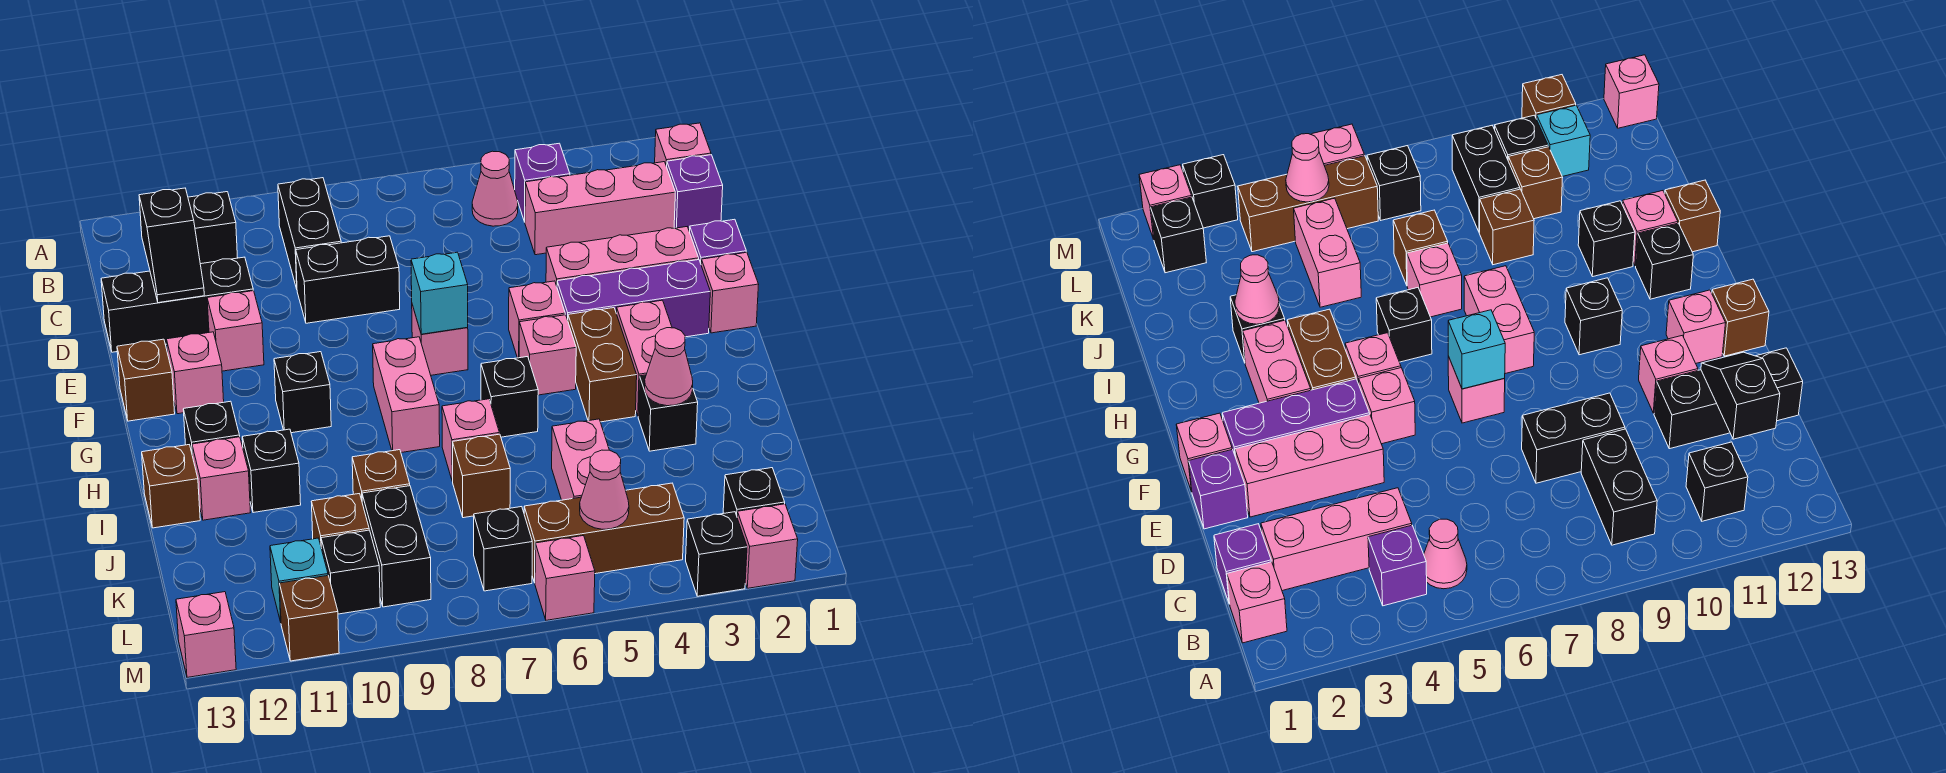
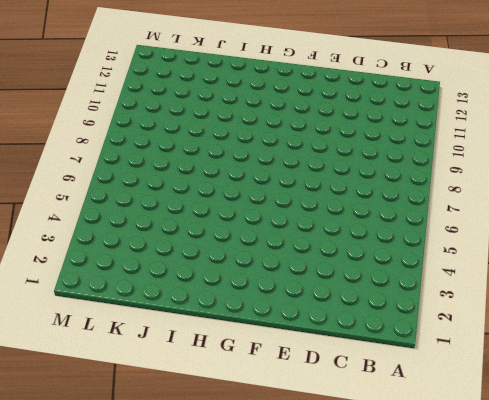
none -> pink brick B1 level 1
none -> purple brick B4 level 1
none -> pink cone B5 level 1
none -> black brick B9:C9 level 1

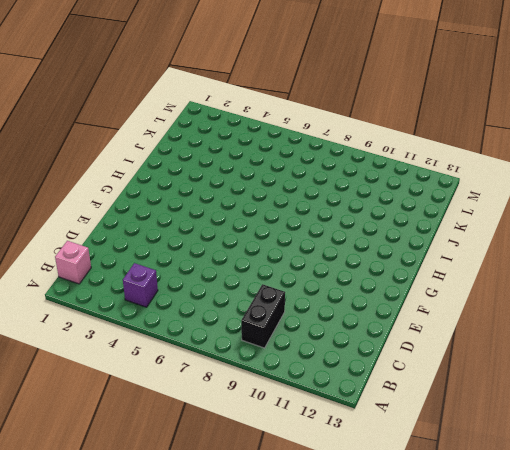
none -> pink cone B5 level 1
none -> black brick B11 level 1
none -> purple brick C1 level 1
none -> pink brick C2:C4 level 1

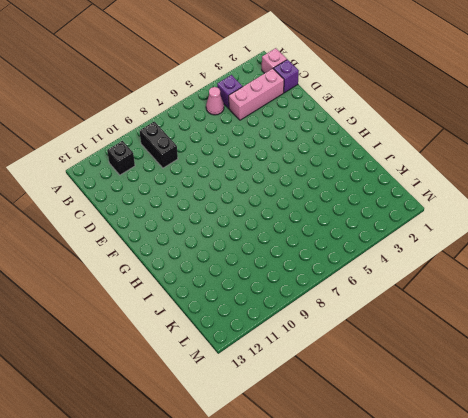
none -> black brick D8:D9 level 1
none -> black brick D11:D13 level 1
none -> purple brick E1 level 1
none -> pink brick E2:E4 level 1

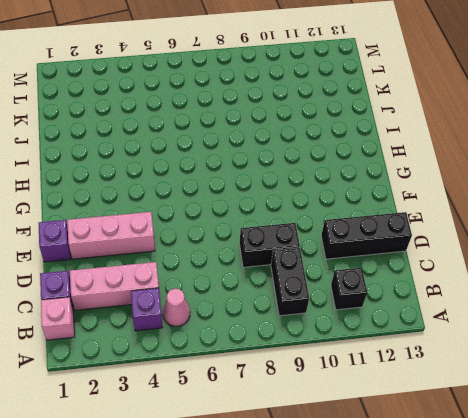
none -> pink brick E11 level 1
none -> pink brick F1 level 1
none -> purple brick F2:F4 level 1
none -> pink brick F5 level 1

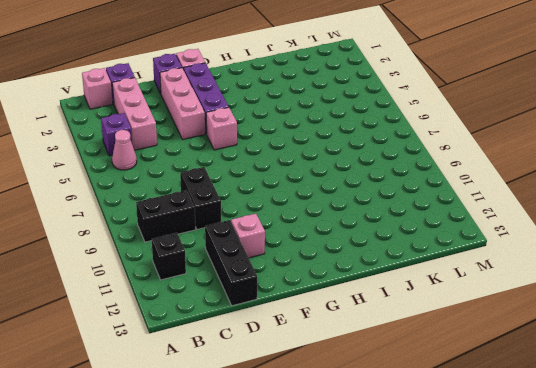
none -> pink brick F7 level 1
none -> pink brick F12 level 1
none -> brown brick F13 level 1
none -> pink brick G3:H3 level 1

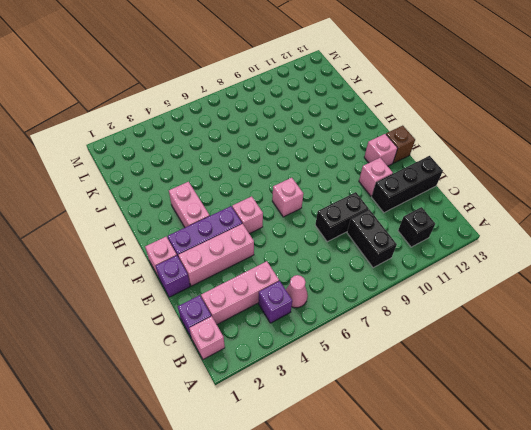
none -> brown brick G4:H4 level 1
none -> pink brick G5 level 1
none -> pink brick G8:H8 level 1
none -> black brick G10 level 1

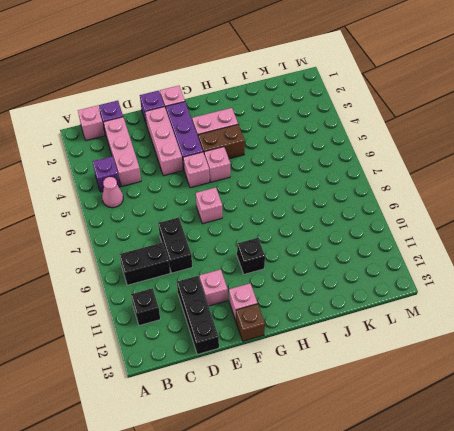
none -> pink brick G8:H8 level 1
none -> black brick H6 level 1
none -> black brick H12 level 1
none -> black brick I3 level 1

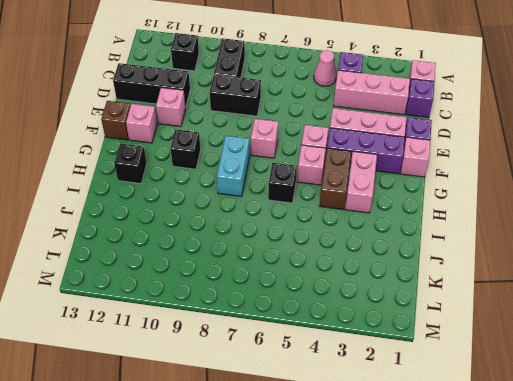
cyan brick G8:H8 level 1 -> pink brick G8:H8 level 1
none -> black brick I3 level 1
none -> pink brick I7 level 1
none -> black brick I11 level 1
none -> pink brick I12 level 1

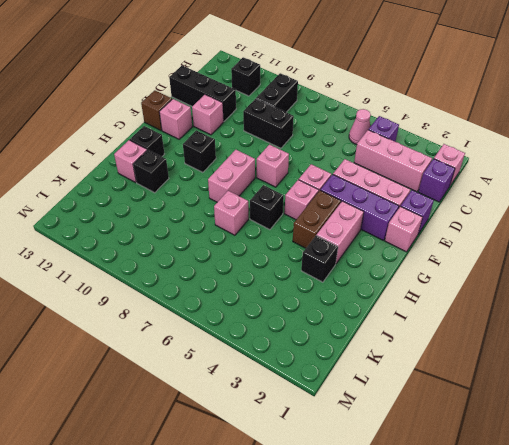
none -> brown brick I13 level 1
none -> pink brick J5:K5 level 1
none -> brown brick J7 level 1
none -> brown brick J9 level 1

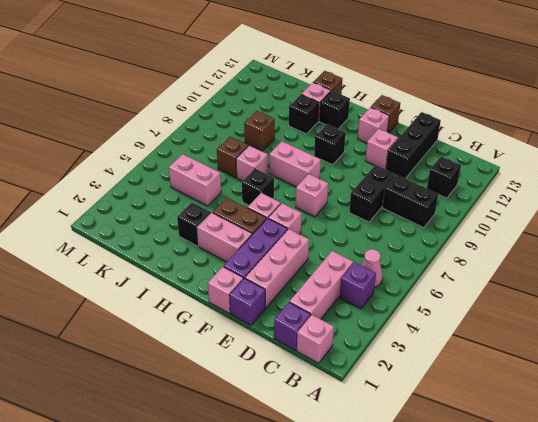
none -> black brick K9:L9 level 1
none -> brown brick K10 level 1
none -> black brick L2 level 1
none -> brown brick L4:L6 level 1

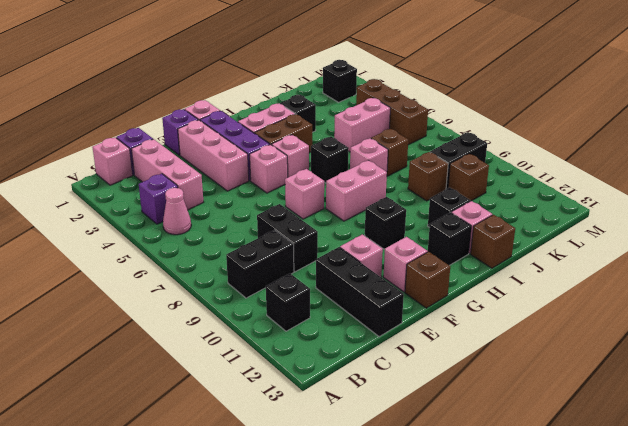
none -> black brick L7 level 1
none -> black brick L10 level 1
none -> cyan brick L11 level 1
none -> pink brick M2 level 1

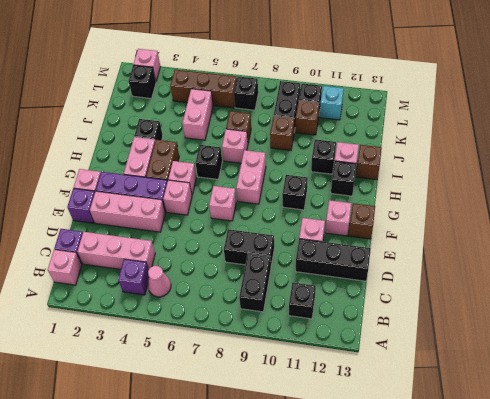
none -> black brick M3 level 1
none -> pink brick M6 level 1
none -> brown brick M11 level 1
none -> pink brick M13 level 1

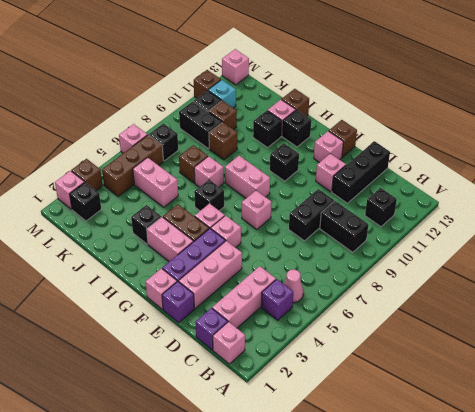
brown brick M3 level 1 -> black brick M3 level 1
none -> black slope C12:D12 level 2 top C
none -> cyan brick F7 level 2
none -> pink cone I3 level 2
none -> pink cone L5 level 2

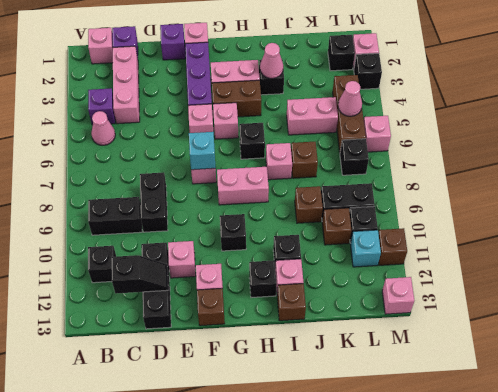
none -> pink brick E2:E4 level 1

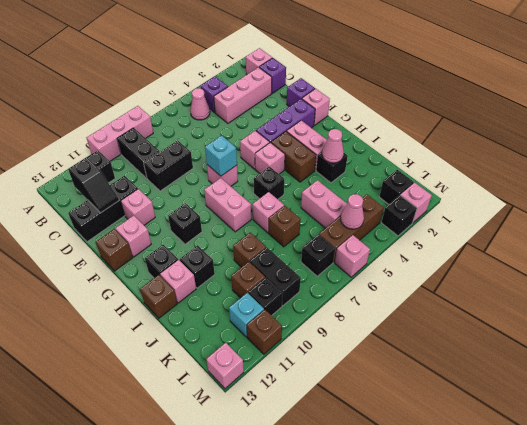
pink brick A8:A10 level 1 -> pink brick E2:E4 level 1

